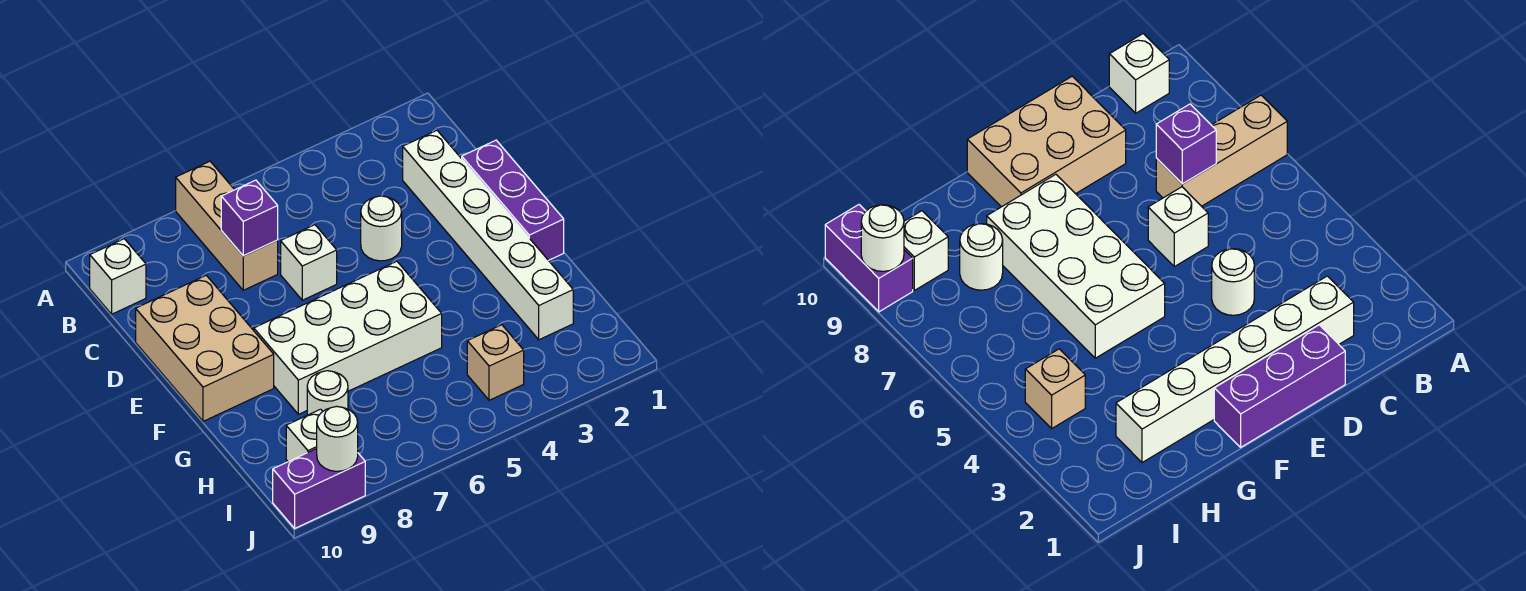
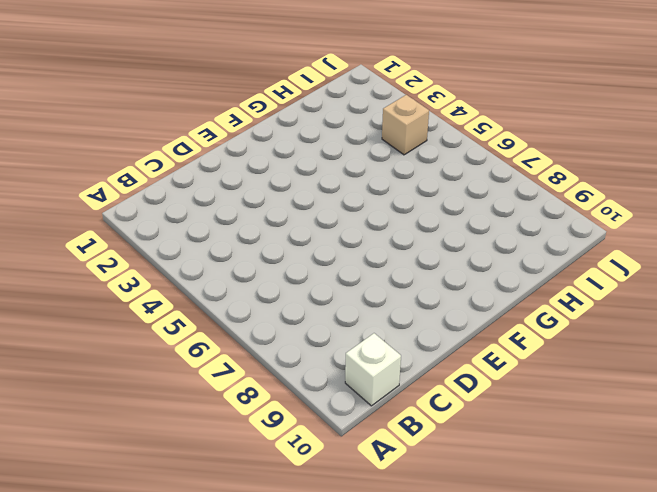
none -> tan brick A7:C7 level 1
none -> white brick C2:H2 level 1
none -> purple brick D1:F1 level 1

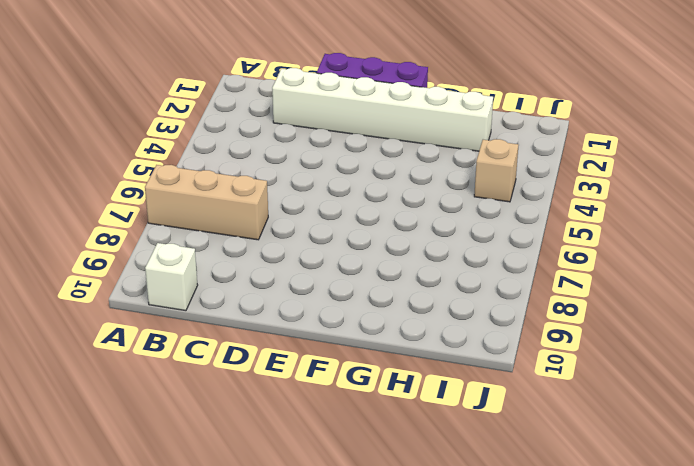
none -> white round brick D4 level 1
none -> white brick D6 level 1
none -> tan brick D9:F10 level 1

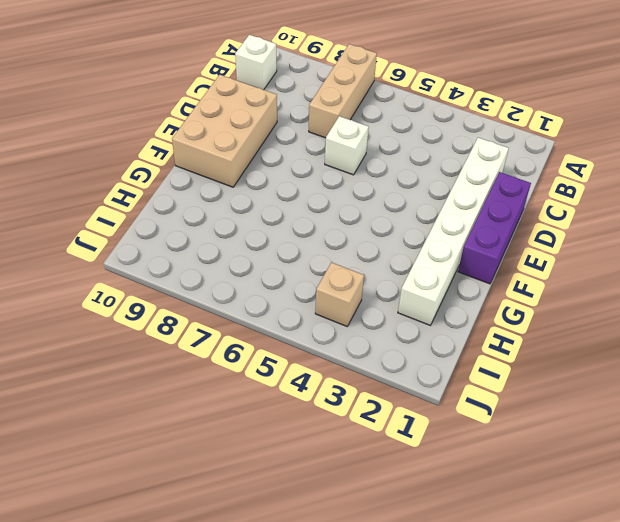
none -> white round brick D4 level 1
none -> white brick F5:G8 level 1
none -> white round brick H8 level 1

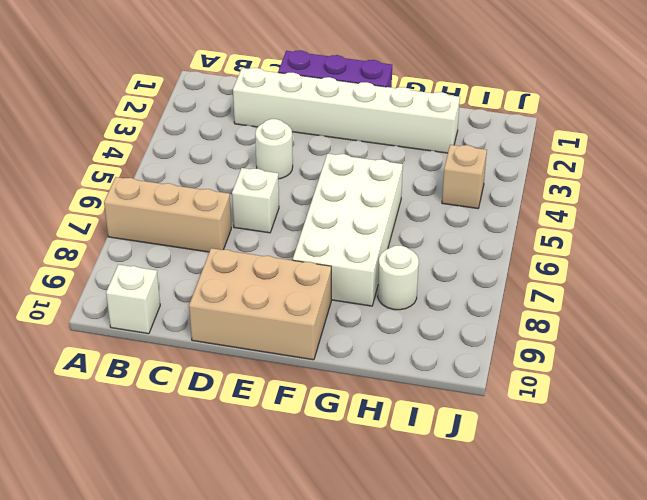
none -> white brick I9 level 1
none -> purple brick J9:J10 level 1
none -> purple brick C7 level 2

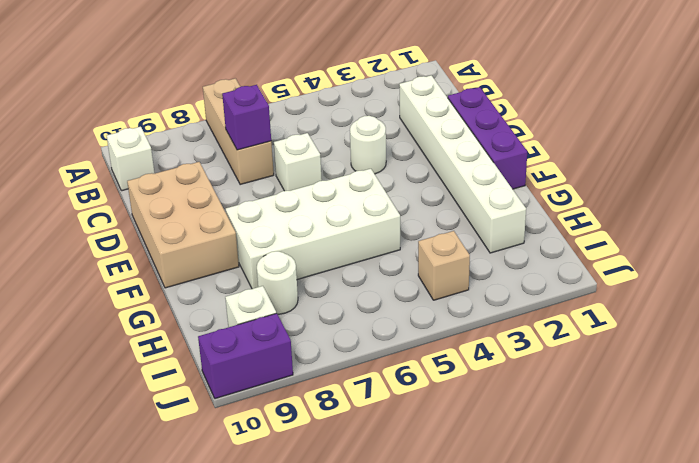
none -> white round brick J9 level 2

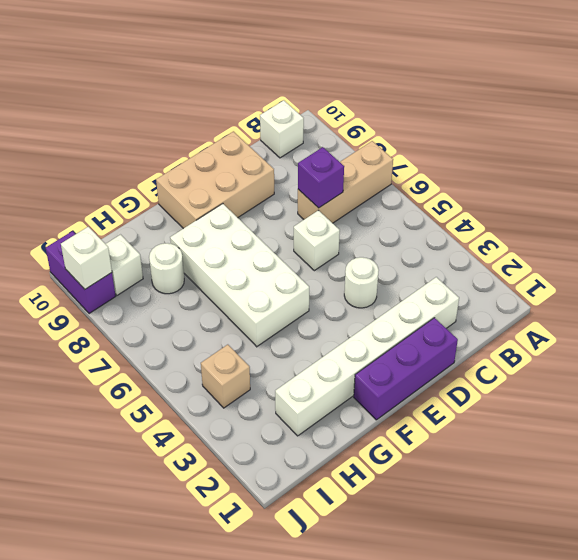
white brick J9 level 2 -> white round brick J9 level 2

